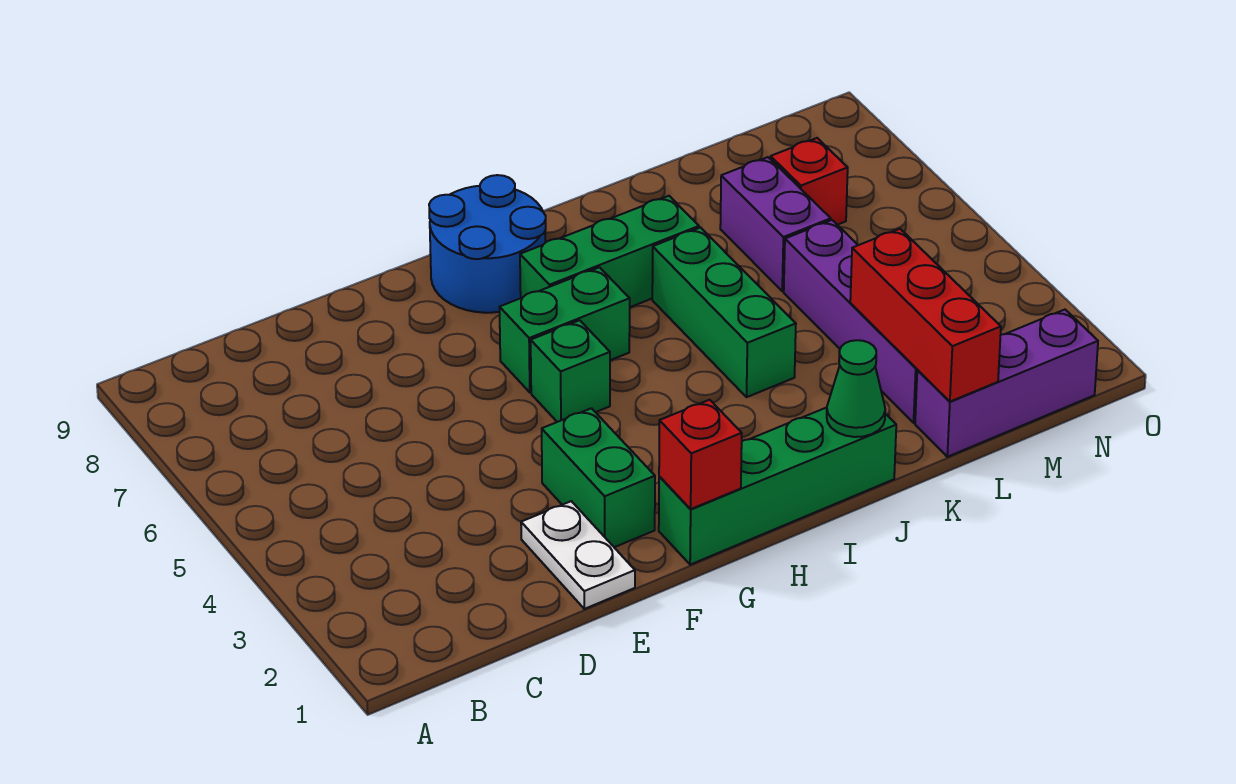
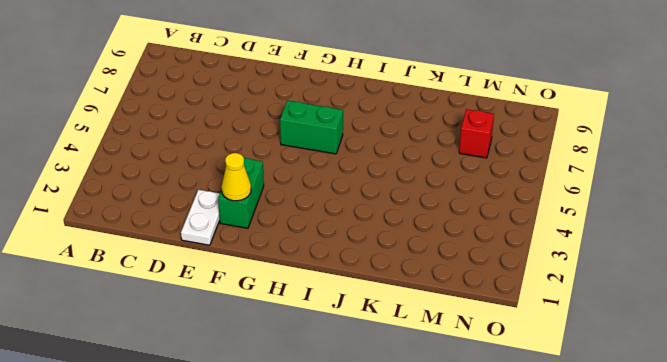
yellow cone F2 level 2 -> none
none -> green brick G1:J1 level 1
none -> green brick G5 level 1
none -> blue round brick G8:H9 level 1

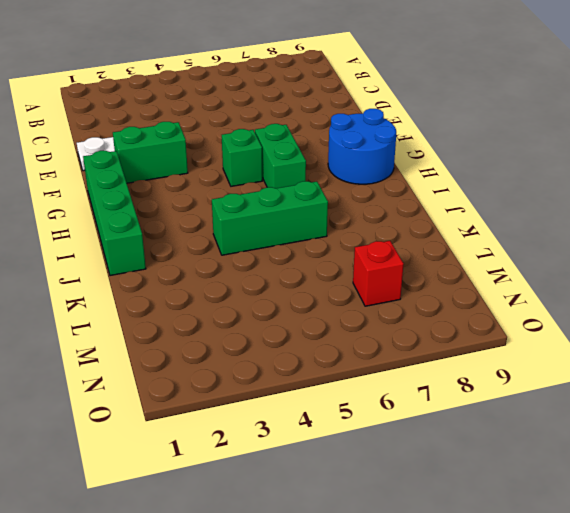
none -> green brick H7:J7 level 1
none -> purple brick L1:N1 level 1
none -> purple brick L2:L5 level 1

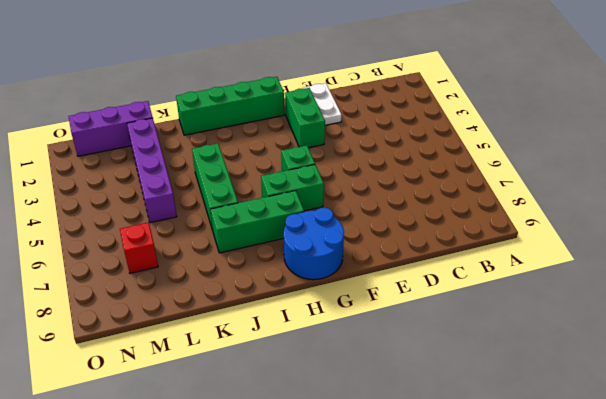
none -> purple brick L6:L7 level 1
none -> red brick G1 level 2
none -> green cone J1 level 2

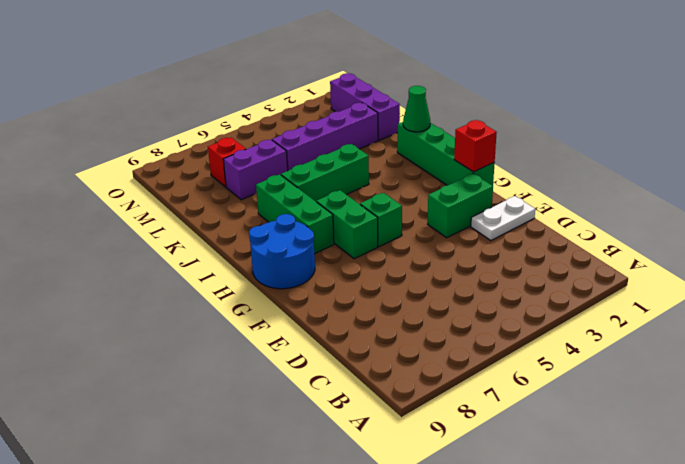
none -> red brick L1:L3 level 2

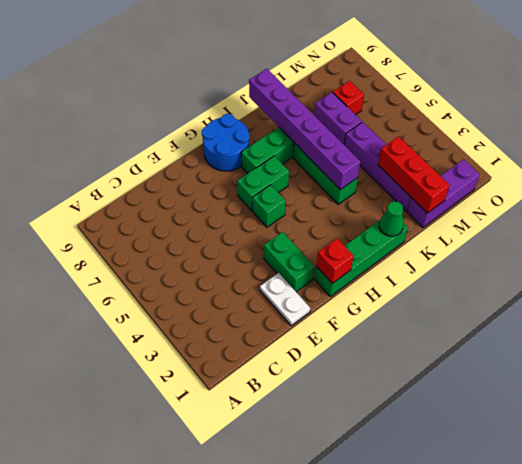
purple brick J4:J9 level 2 -> none

